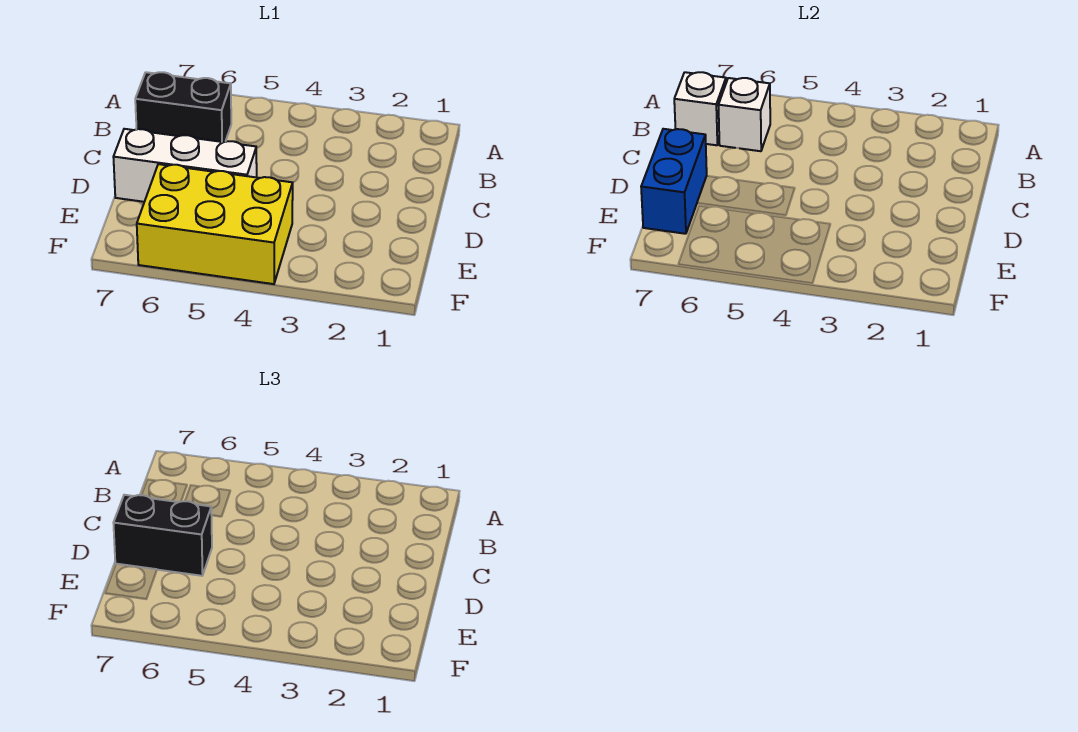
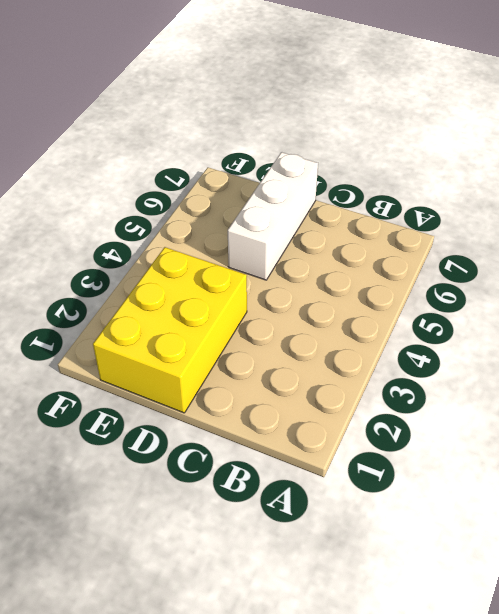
yellow brick D1:E3 level 1 -> yellow brick E4:F6 level 1
none -> black brick B6:B7 level 1
none -> white brick B6 level 2

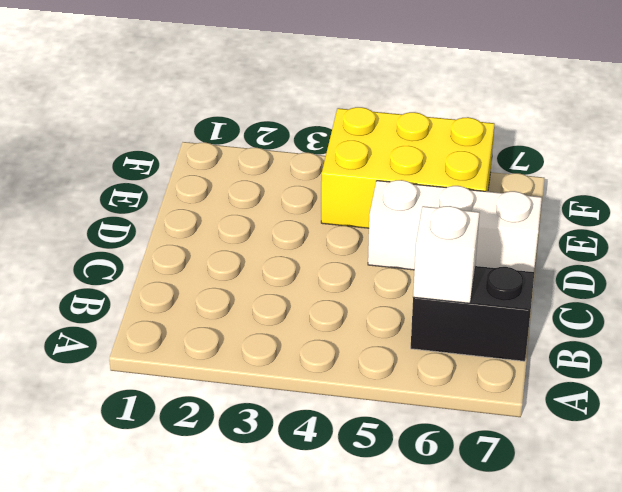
none -> white brick B7 level 2
none -> blue brick D7:E7 level 2

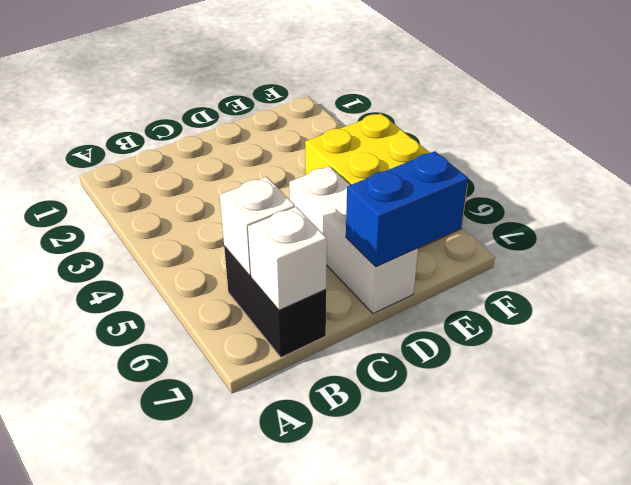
none -> black brick D6:D7 level 3

